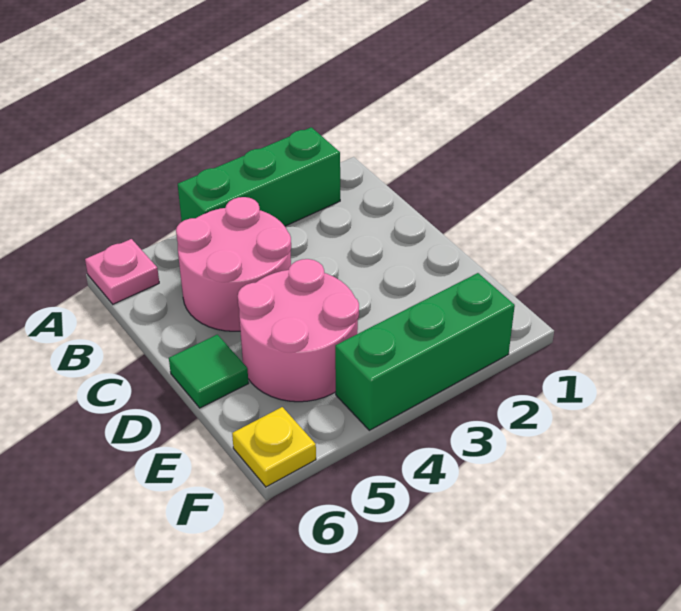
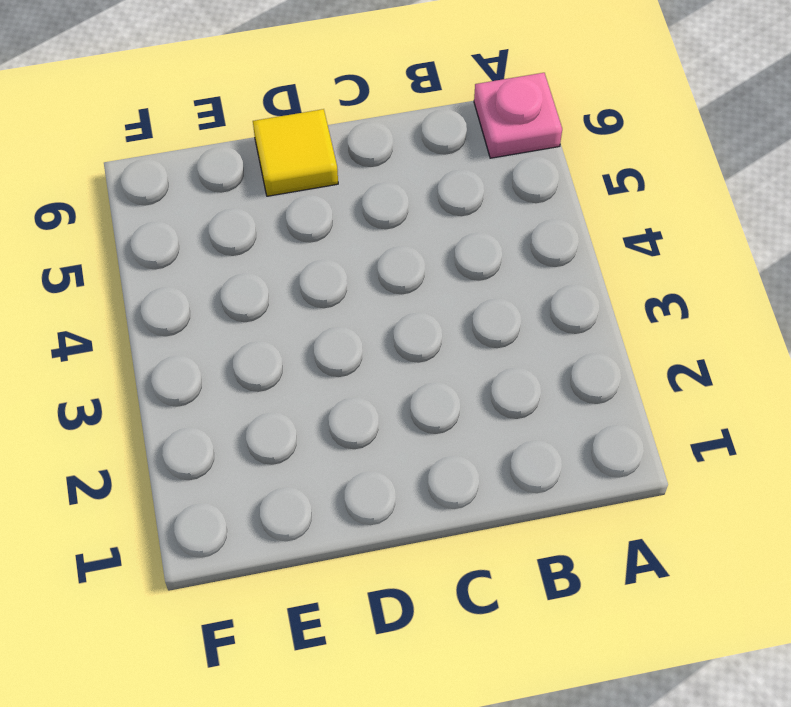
yellow tile D6 level 1 -> green tile D6 level 1
none -> green brick A2:A4 level 1
none -> pink round brick B4:C5 level 1

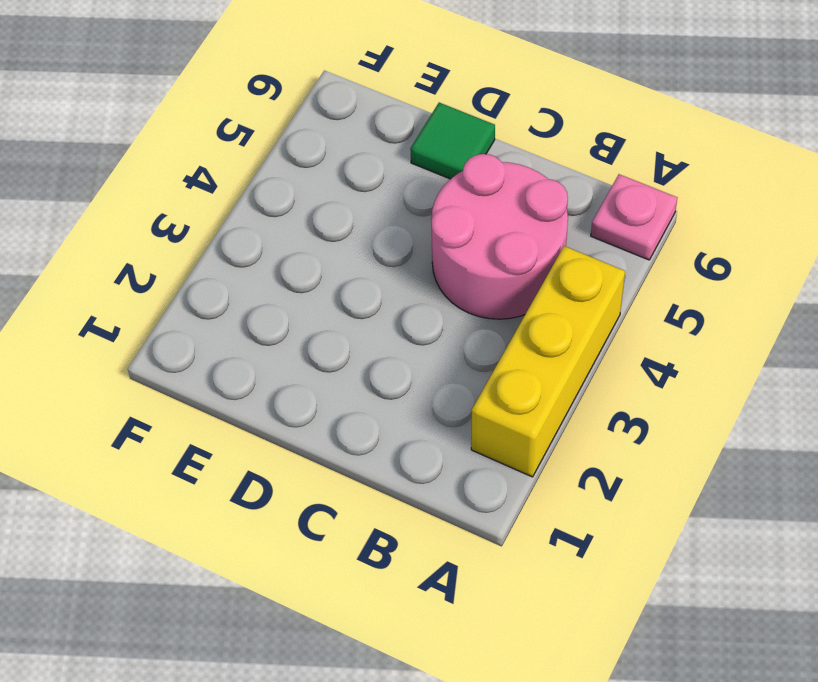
yellow brick A2:A4 level 1 -> green brick A2:A4 level 1
none -> pink round brick D4:E5 level 1
none -> green brick F2:F4 level 1

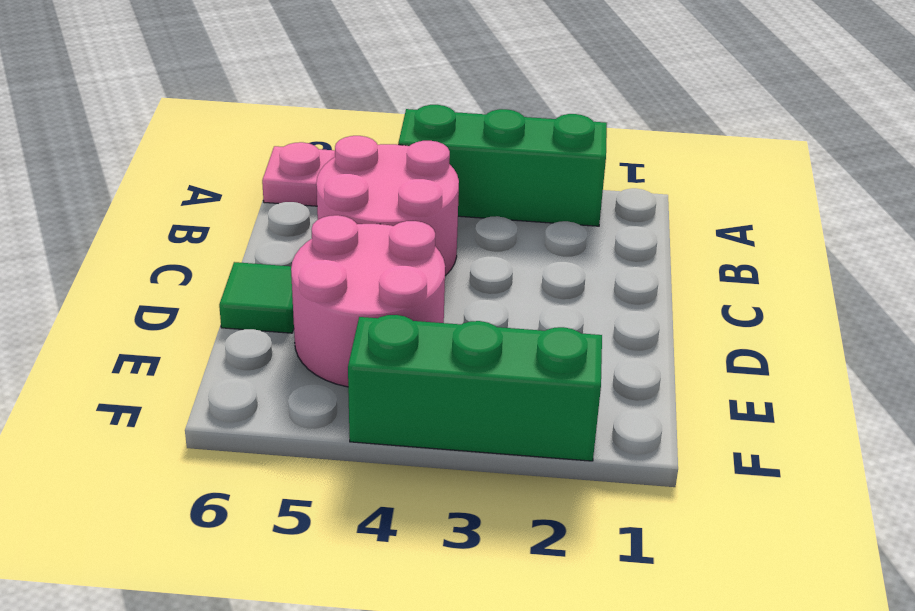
none -> yellow plate F6 level 1

